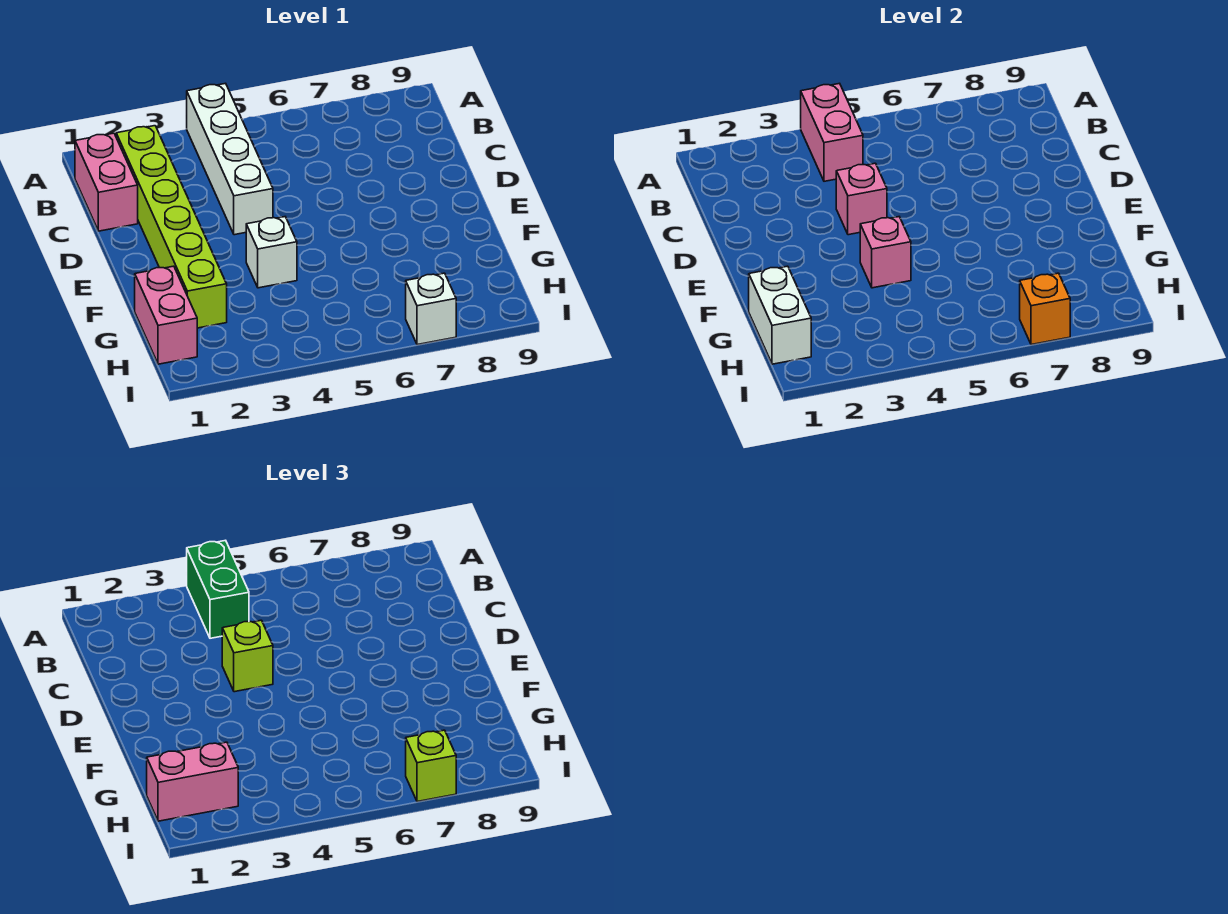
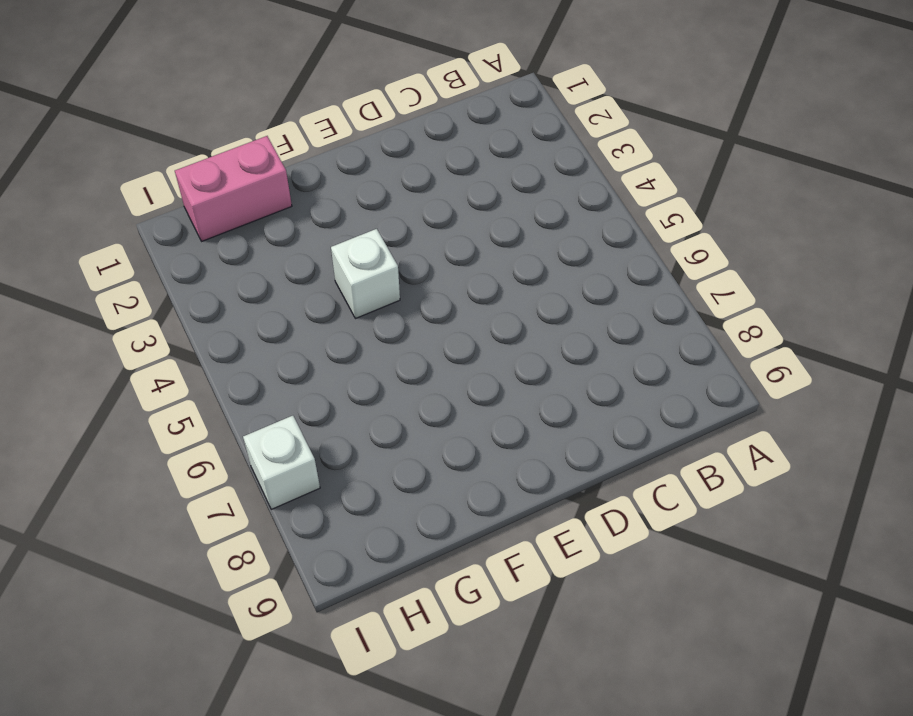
none -> white brick A4:D4 level 1
none -> pink brick B1:C1 level 1
none -> lime brick B2:G2 level 1

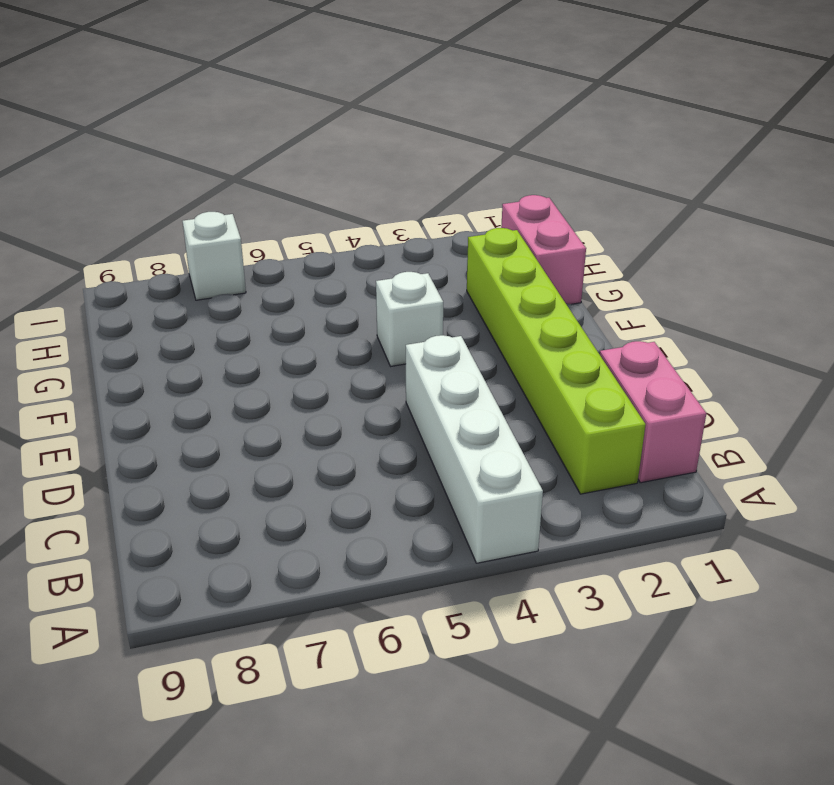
none -> pink brick A4:B4 level 2
none -> pink brick D4 level 2
none -> pink brick F4 level 2

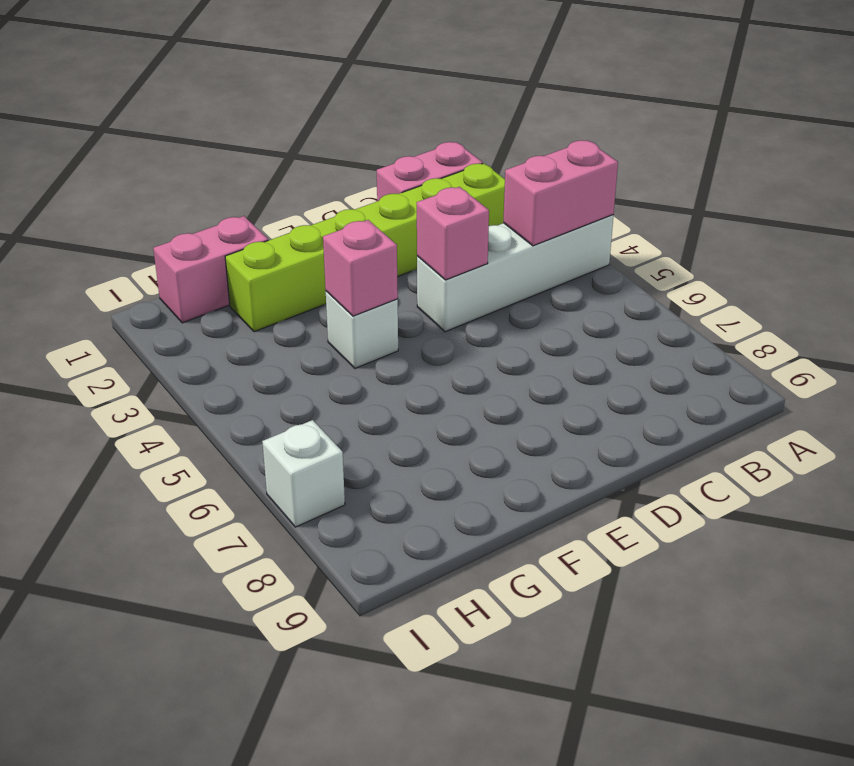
none -> white brick G1:H1 level 2
none -> orange brick I7 level 2
none -> green brick A4:B4 level 3

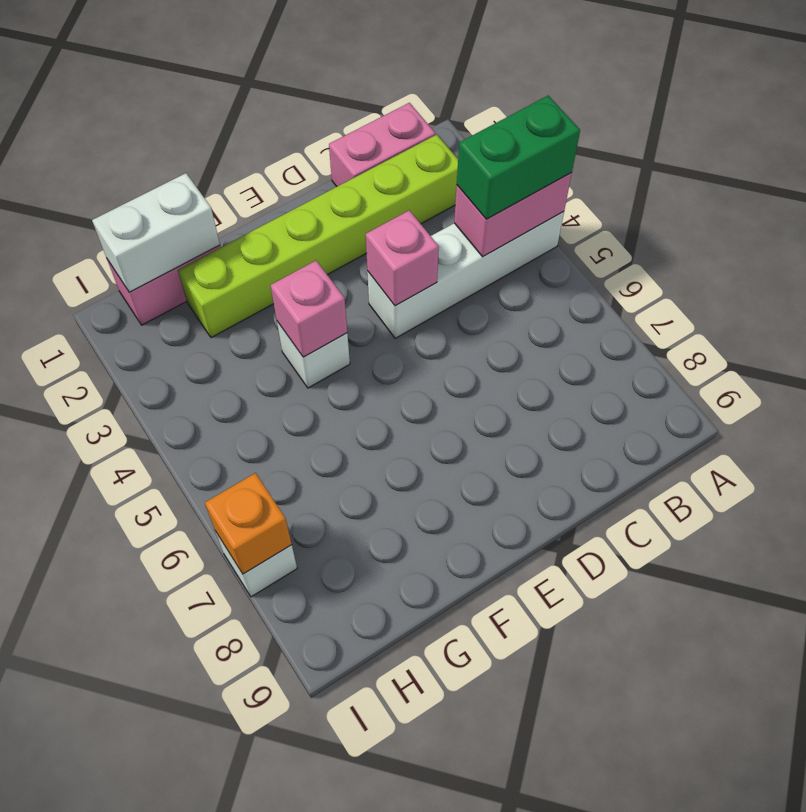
none -> lime brick D4 level 3
none -> pink brick H1:H2 level 3
none -> lime brick I7 level 3

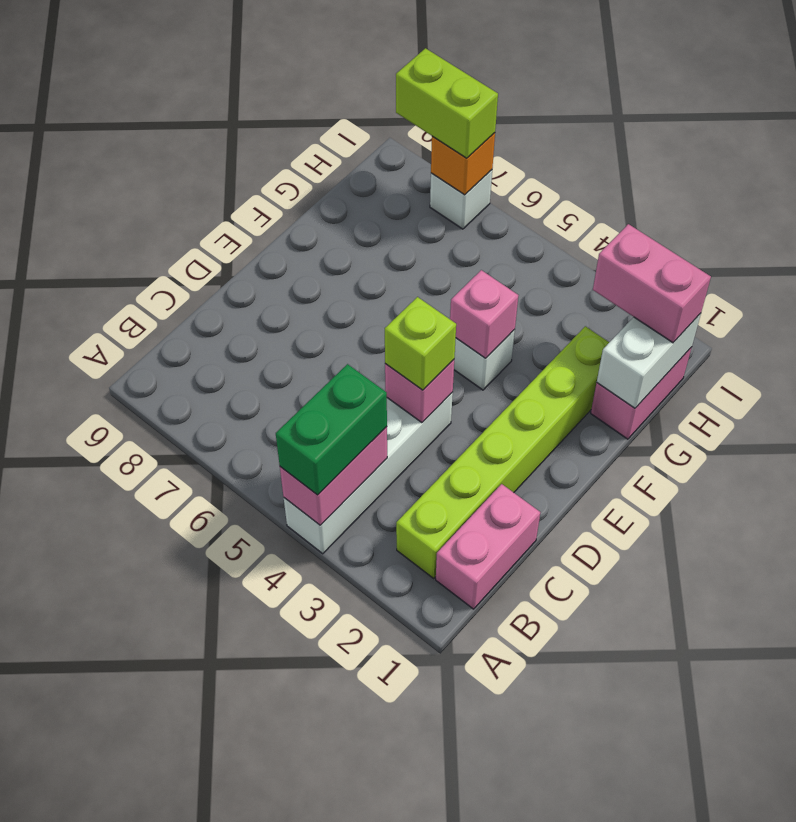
lime brick I7:I8 level 3 -> lime brick I7 level 3

